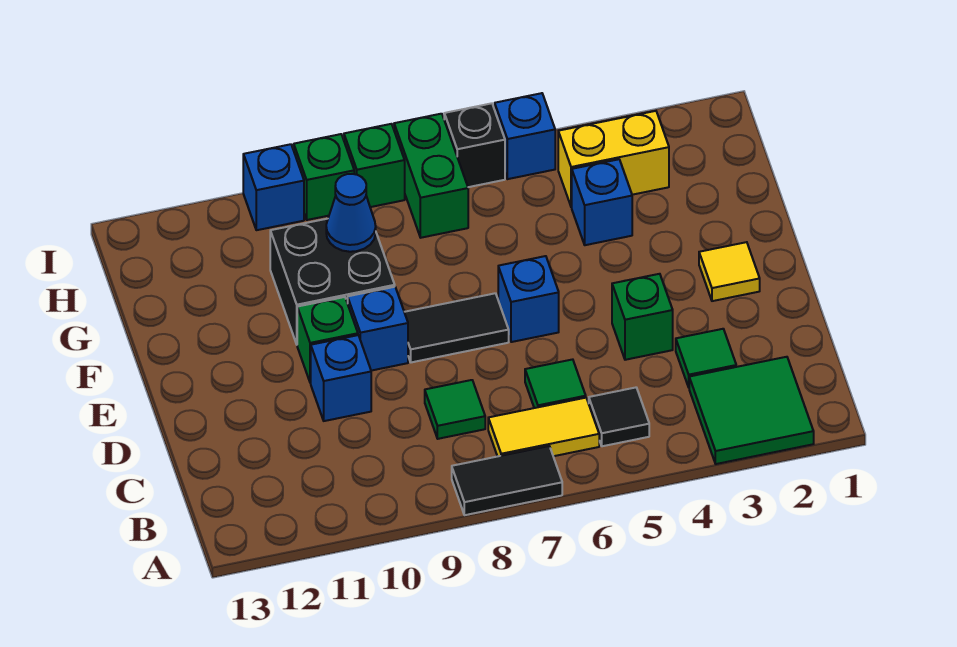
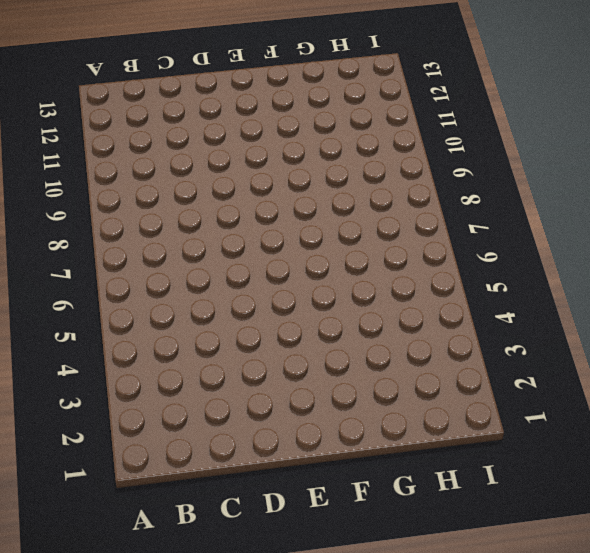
none -> green tile A2:B3 level 1
none -> black tile A7:A8 level 1
none -> black tile B5 level 1

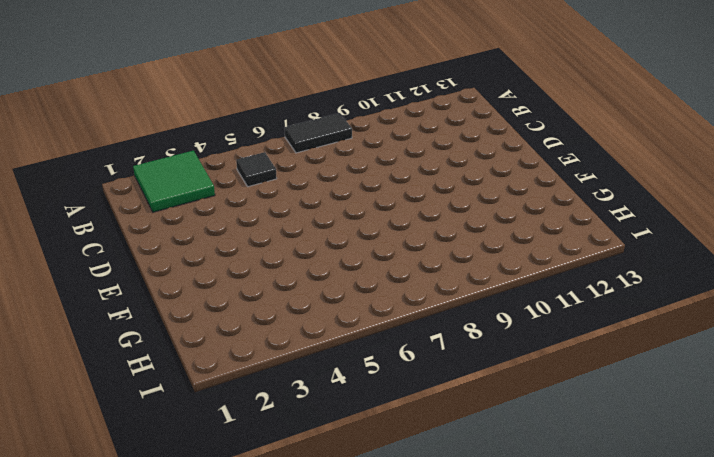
none -> yellow tile B6:B7 level 1
none -> green tile C3 level 1
none -> green tile C6 level 1

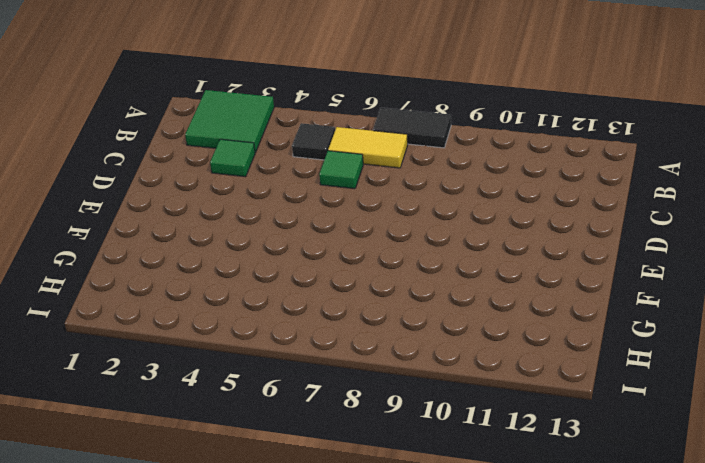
none -> green tile C8 level 1
none -> green brick D4 level 1
none -> blue brick D10 level 1

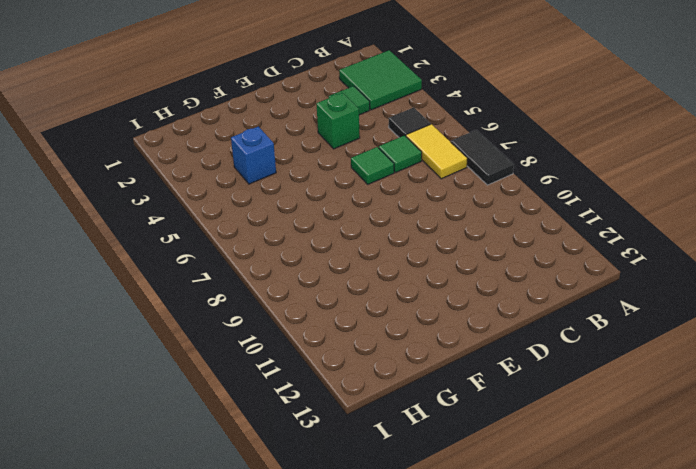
green tile D6 level 1 -> green tile C8 level 1
none -> blue brick D10 level 1
none -> yellow tile E2 level 1
none -> blue brick E6 level 1

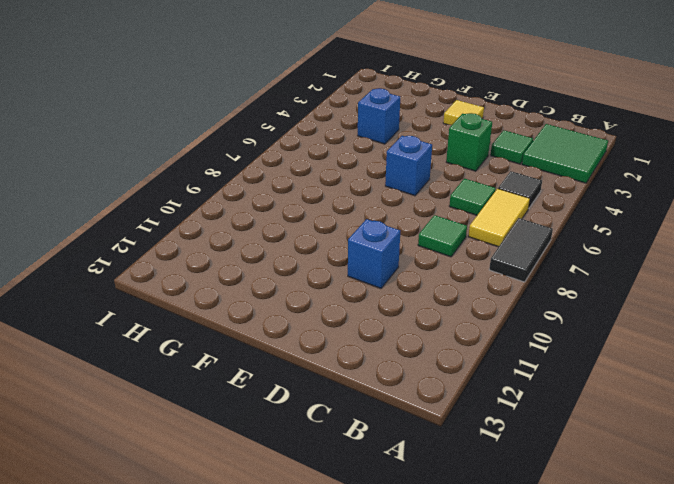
none -> black tile E7:E8 level 1
none -> blue brick E9 level 1
none -> green brick E10 level 1

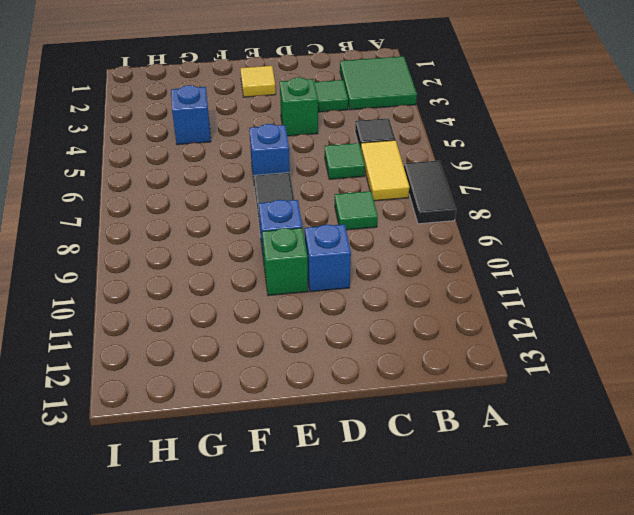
none -> black brick F9:G10 level 1
none -> yellow brick H3:H4 level 1
none -> green brick H7:I7 level 1

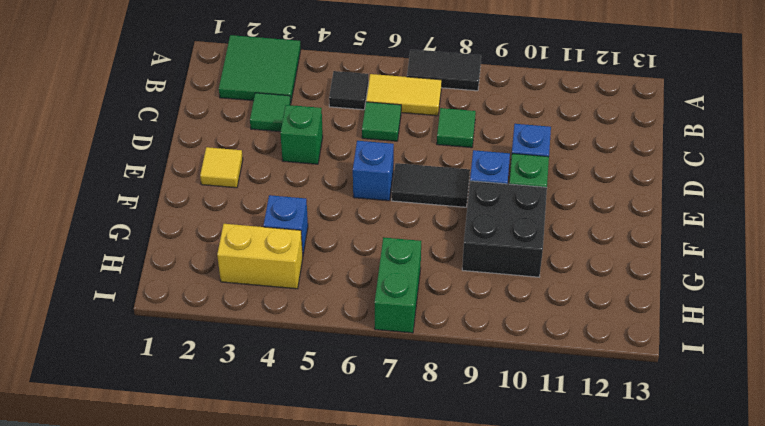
none -> blue brick I5 level 1
none -> black brick I6 level 1
none -> green brick I8 level 1

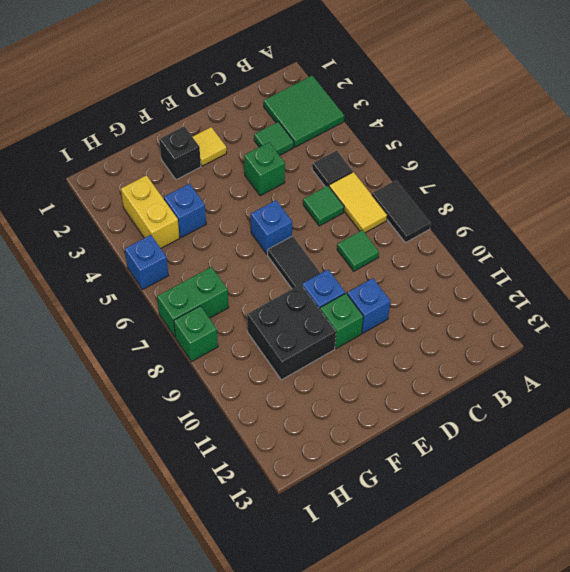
black brick F2 level 1 -> black brick I6 level 1
none -> green brick I9 level 1
none -> blue brick I10 level 1
none -> blue cone G9 level 2

